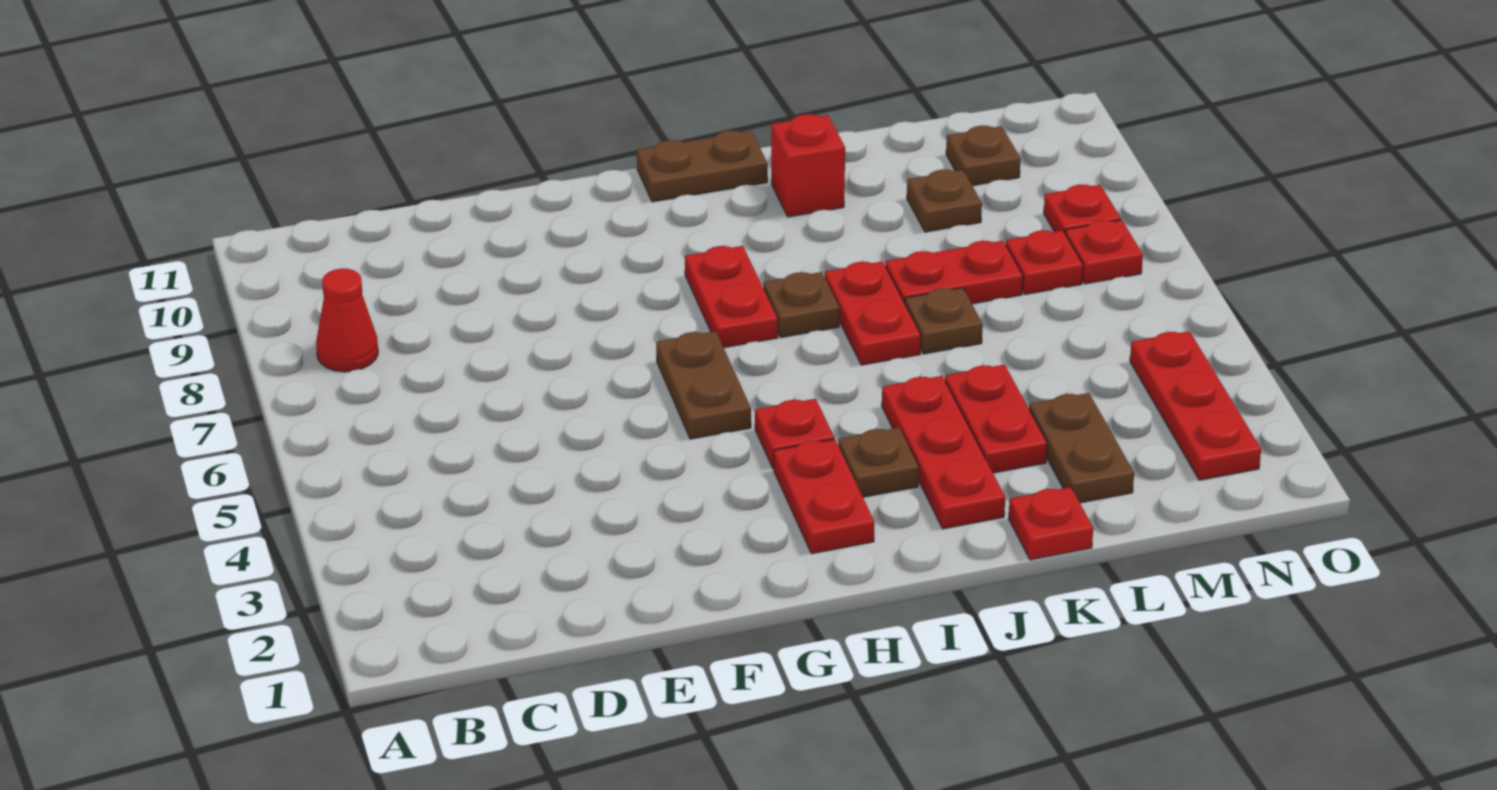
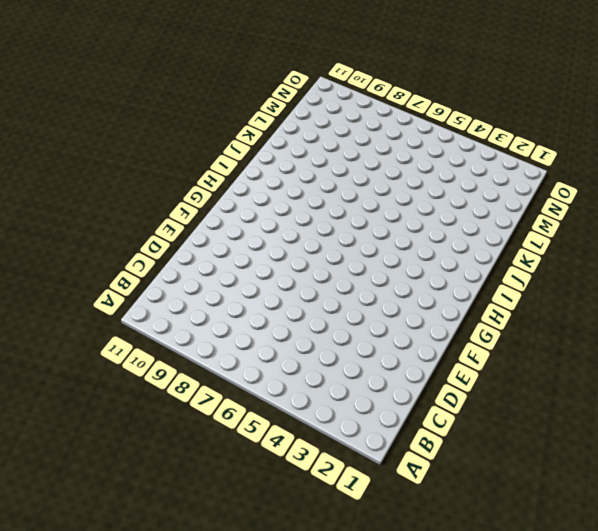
none -> red cone B8 level 1
none -> brown plate G5:G6 level 1
none -> red plate H2:H3 level 1

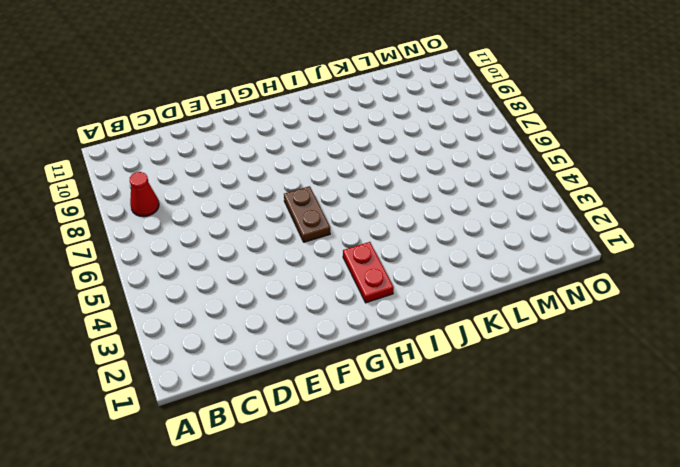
none -> red plate H4 level 1
none -> red plate H7:H8 level 1
none -> brown plate H11:I11 level 1

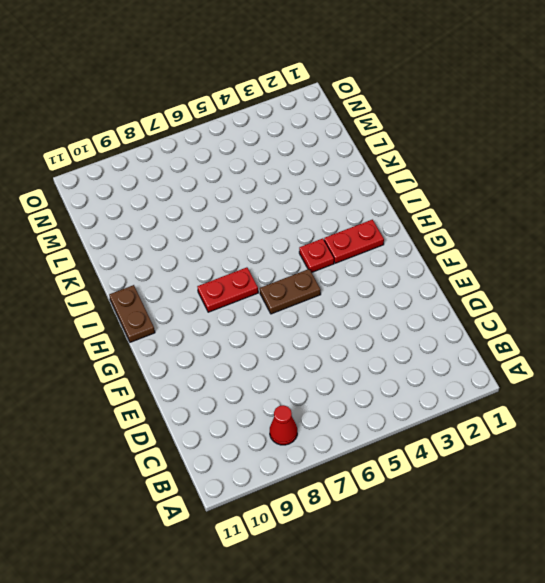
none -> brown plate I3 level 1
none -> brown plate I7 level 1
none -> red plate J2:J4 level 1

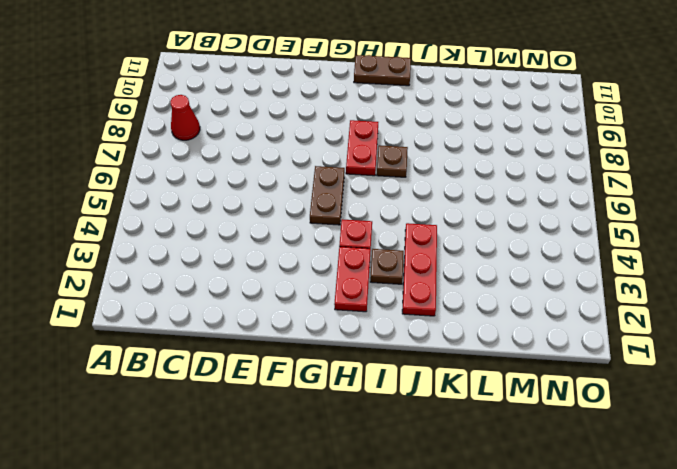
none -> red plate J6:J7 level 1
none -> red brick J10 level 1
none -> red plate K1 level 1

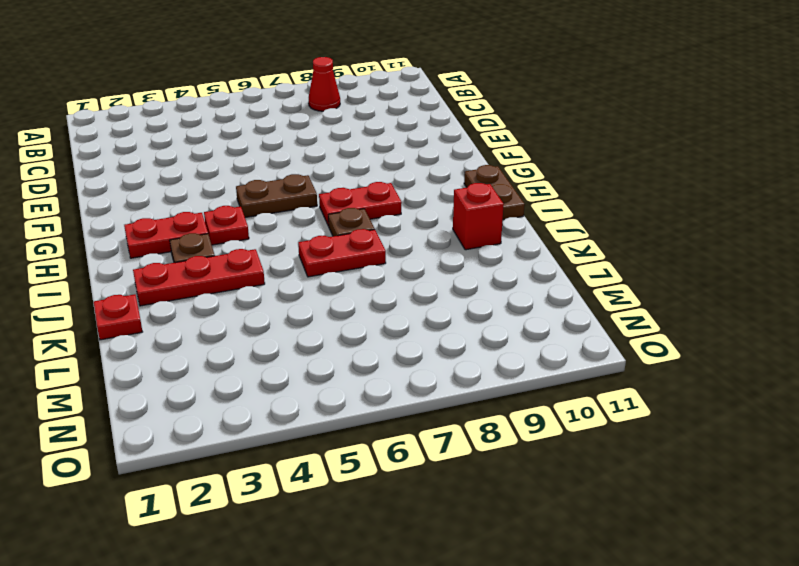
none -> red plate K3:K4 level 1
none -> brown plate K6 level 1
none -> red plate K7:L7 level 1

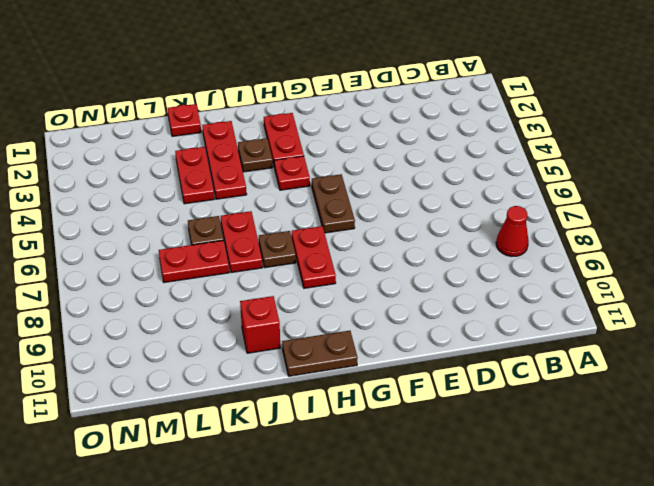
none -> brown plate L2:L3 level 1
none -> brown plate L9 level 1
none -> red plate M7 level 1

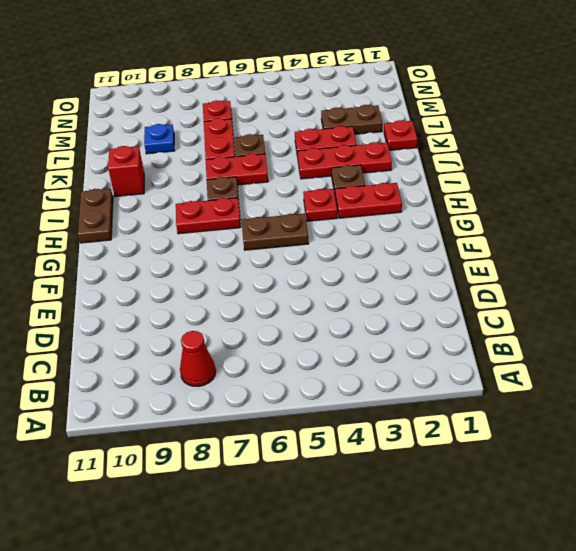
blue plate L9 level 1 -> brown plate L9 level 1
none -> brown plate M10 level 1
none -> red plate N2:N4 level 1
none -> red plate N7 level 1

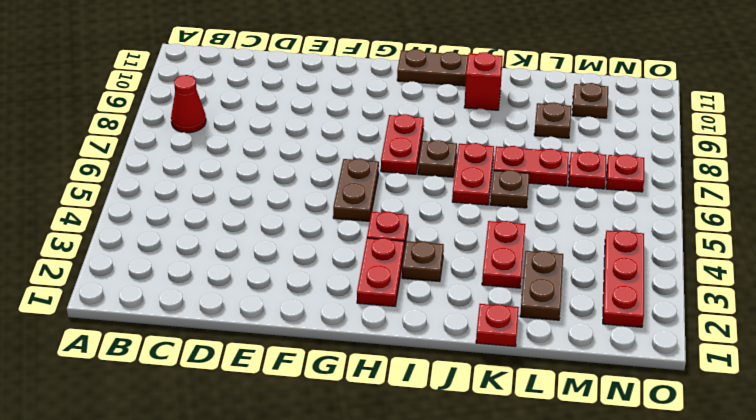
none -> red plate J2:J4 level 1
none -> red plate N8 level 1

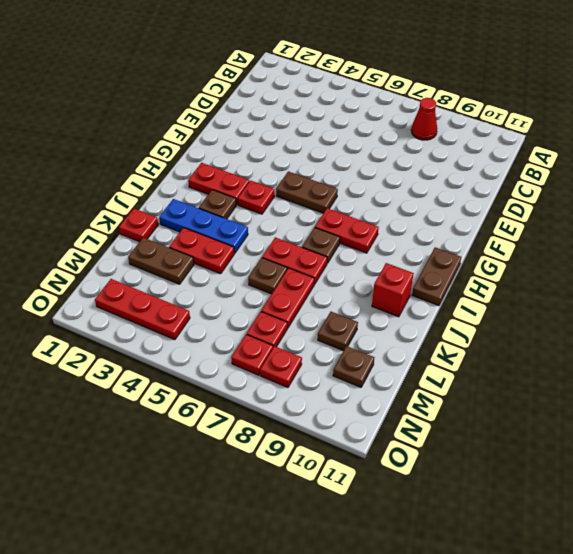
blue plate J2:J4 level 1 -> red plate J2:J4 level 1

